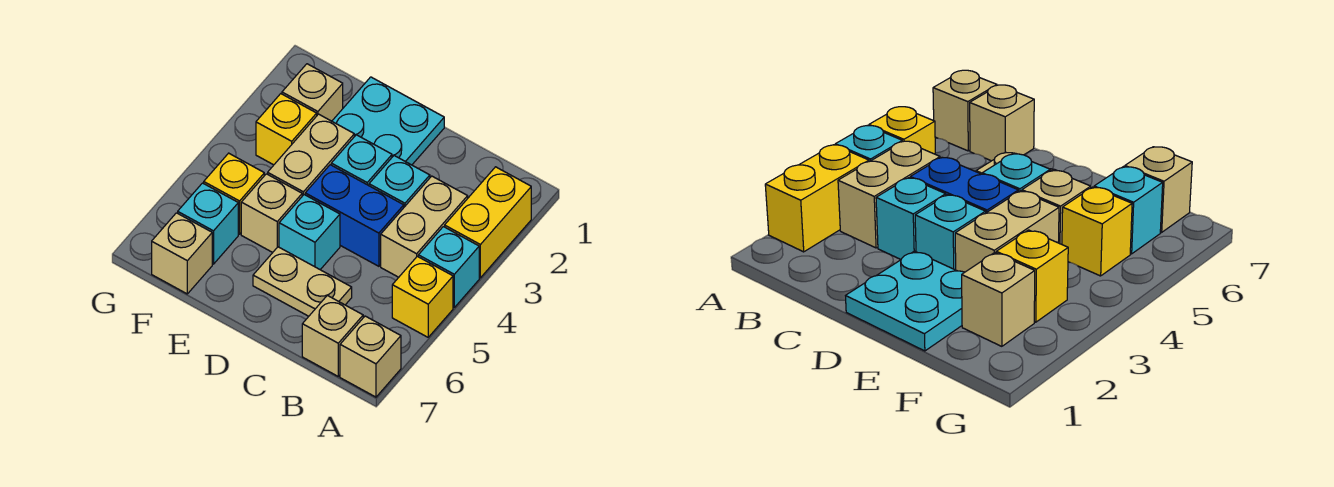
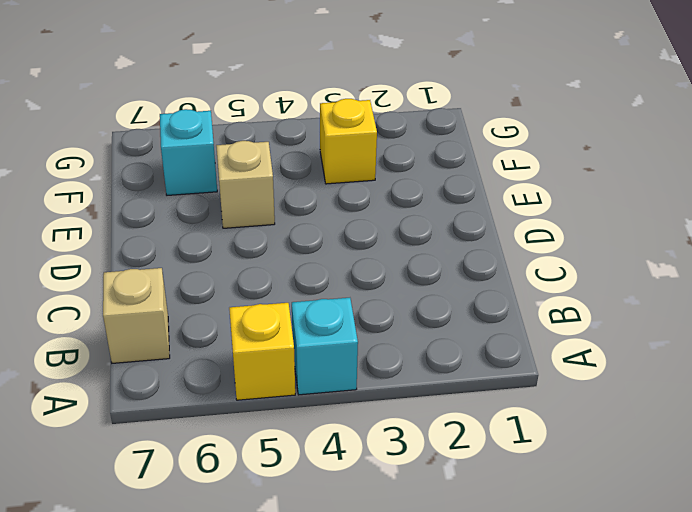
none -> yellow brick A2:A3 level 1
none -> tan brick A7 level 1
none -> tan brick B3:B4 level 1

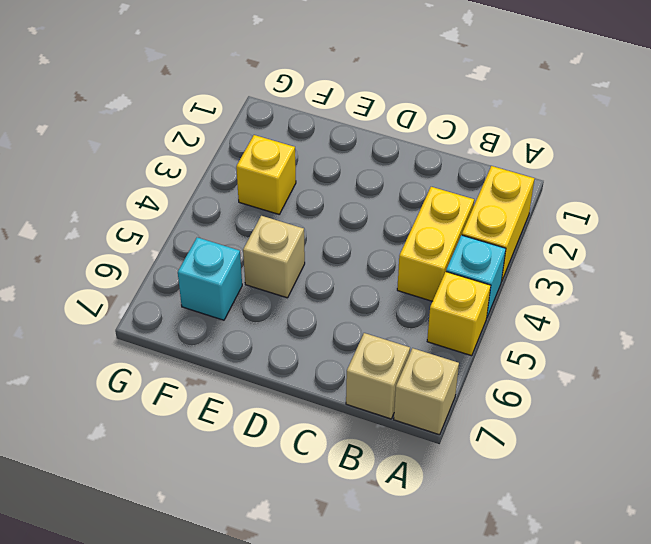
yellow brick B3:B4 level 1 -> tan brick B3:B4 level 1
none -> cyan brick C3 level 1
none -> blue brick C4:D4 level 1
none -> tan plate C6:D6 level 1

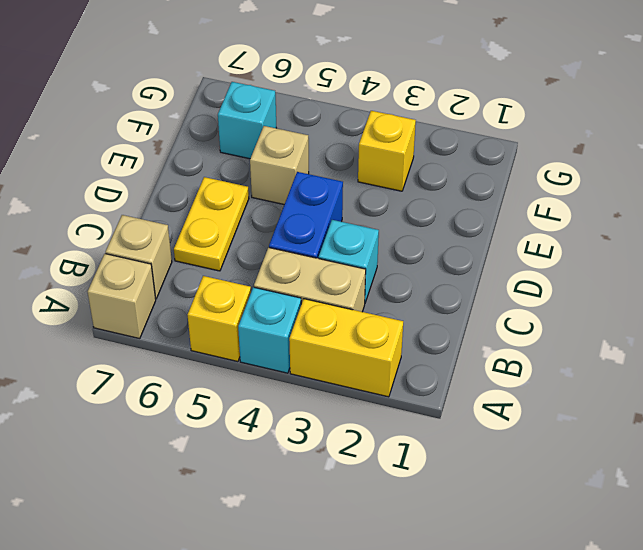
yellow plate C6:D6 level 1 -> tan plate C6:D6 level 1
none -> cyan plate D1:E2 level 1
none -> cyan brick D3 level 1
none -> cyan brick D5 level 1

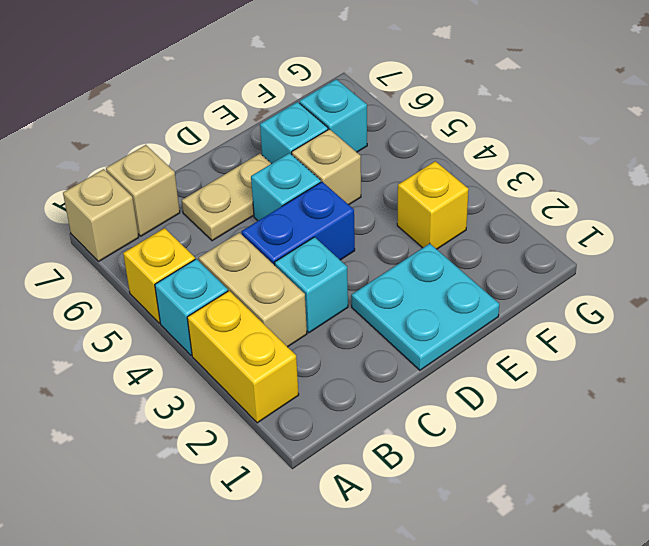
cyan brick E6 level 1 -> cyan brick D3 level 1
none -> tan brick E3:E4 level 1
none -> tan brick F2 level 1
none -> yellow brick F5 level 1

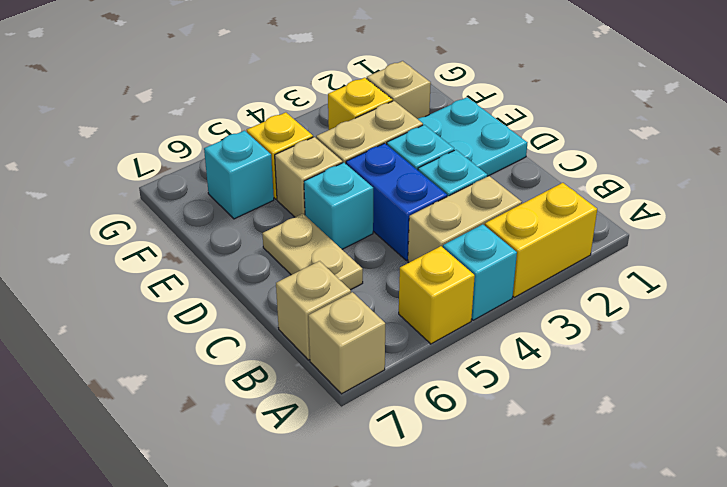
none -> tan brick F7 level 1

